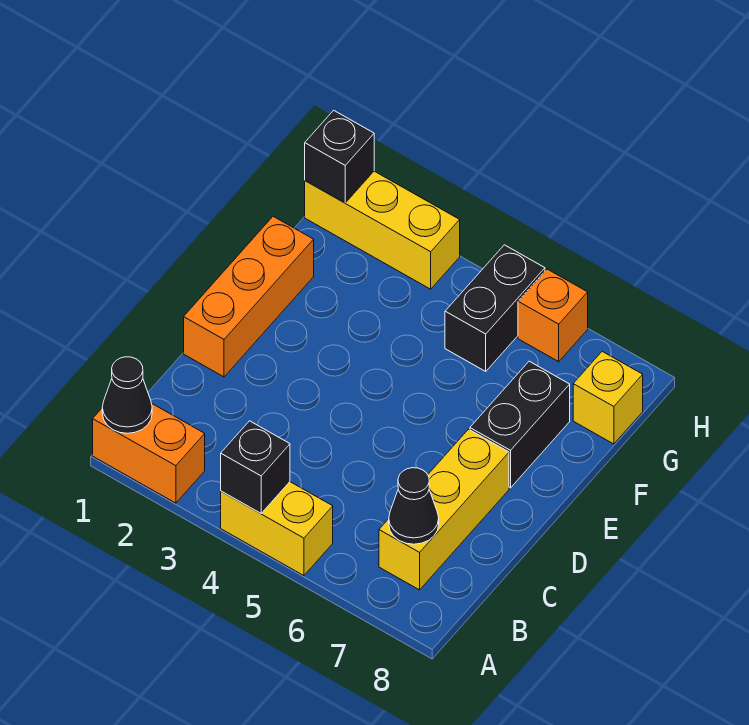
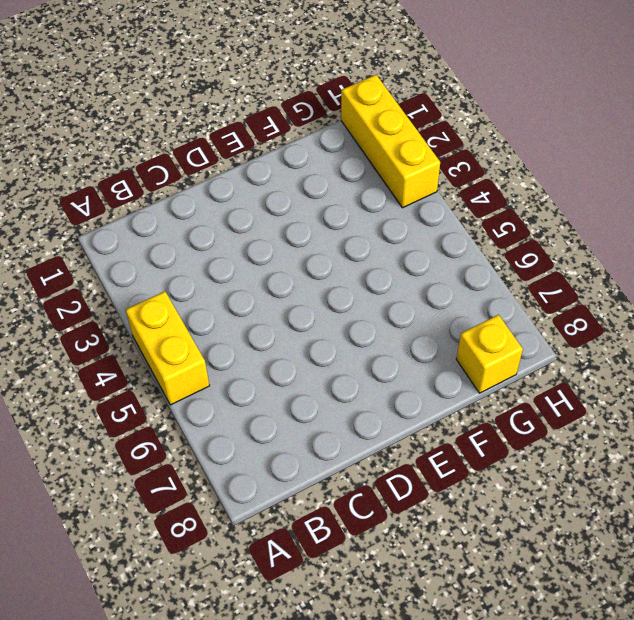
none -> orange brick A1:A2 level 1
none -> yellow brick B7:D7 level 1
none -> orange brick D1:F1 level 1

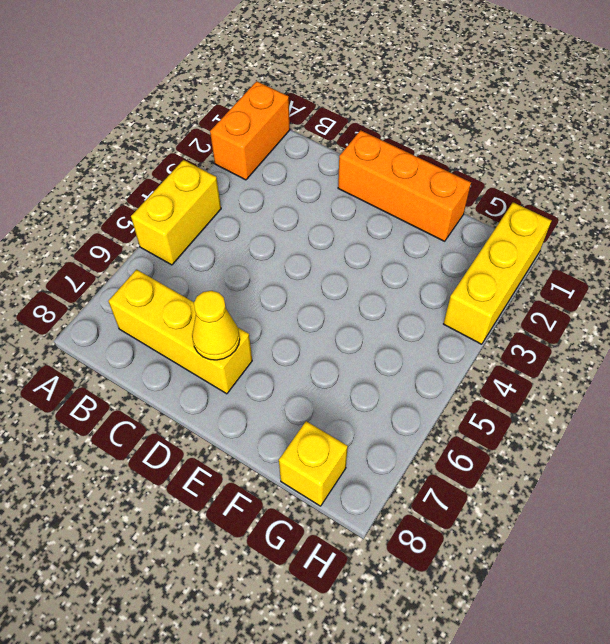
yellow cone D7 level 2 -> none
none -> black brick E7:F7 level 1
none -> black brick G5:H5 level 1
none -> orange brick H6 level 1

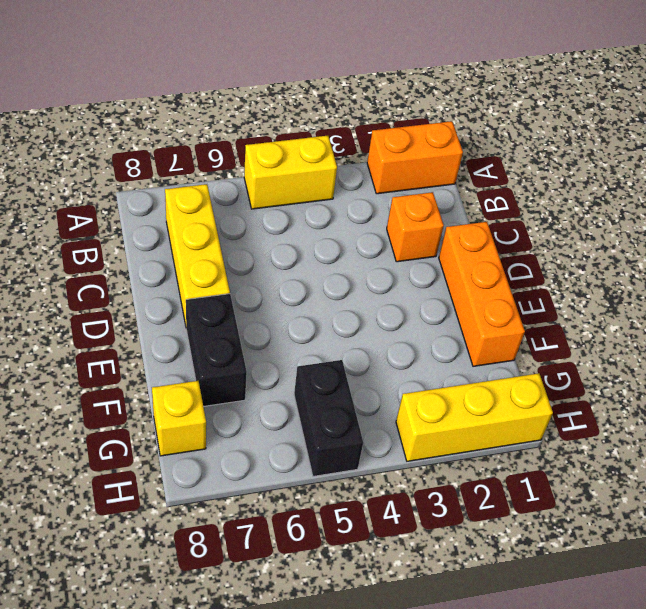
orange brick C2 level 1 -> orange brick H6 level 1
none -> black cone A1 level 2
none -> black brick A4 level 2
none -> black cone B7 level 2

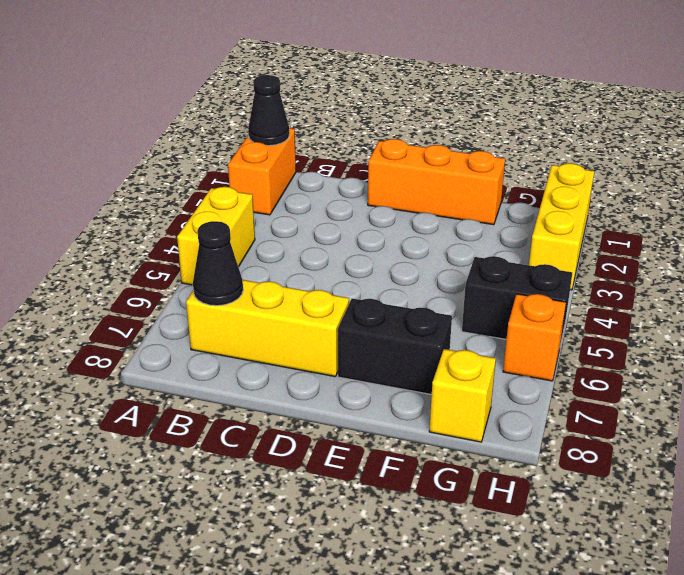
none -> black brick A4 level 2
none -> black brick H1 level 2

